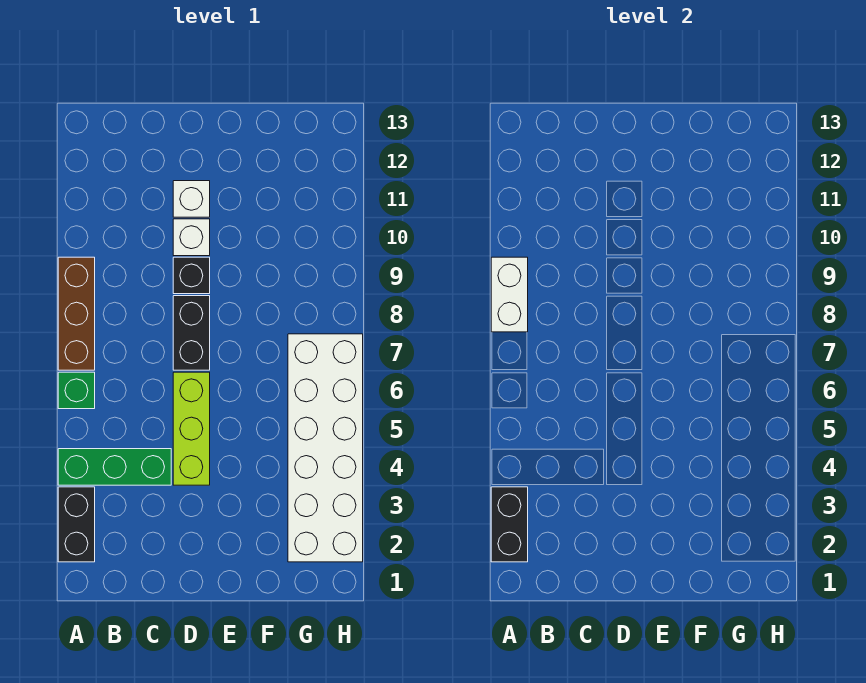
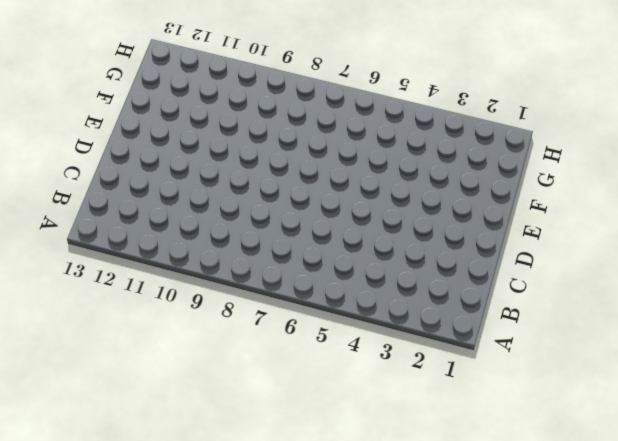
none -> black brick A2:A3 level 1
none -> green brick A4:C4 level 1
none -> green brick A6 level 1

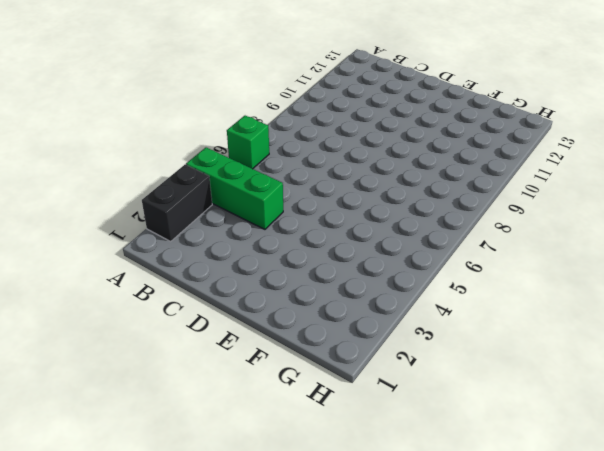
none -> brown brick A7:A9 level 1
none -> lime brick D4:D6 level 1
none -> black brick D7:D8 level 1

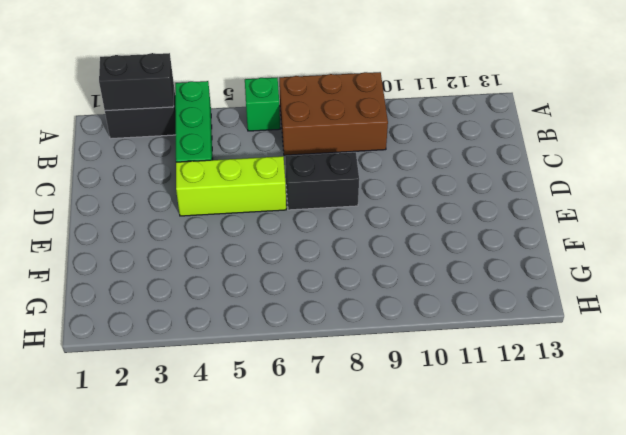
brown brick A7:B9 level 1 -> brown brick A7:A9 level 1
none -> black brick D9 level 1
none -> white brick D10 level 1
none -> white brick D11 level 1

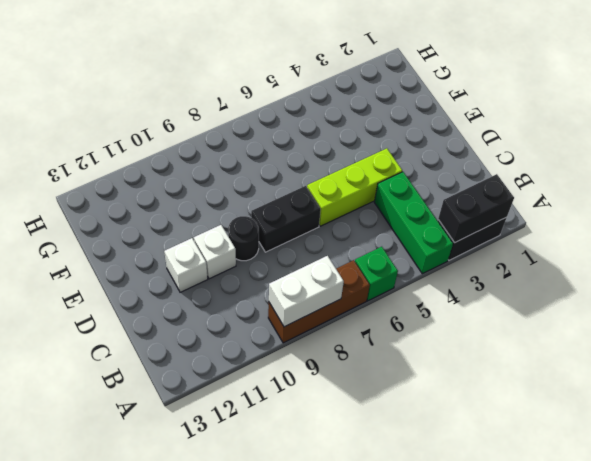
black round brick D9 level 1 -> black brick D9 level 1
none -> white brick G2:H7 level 1

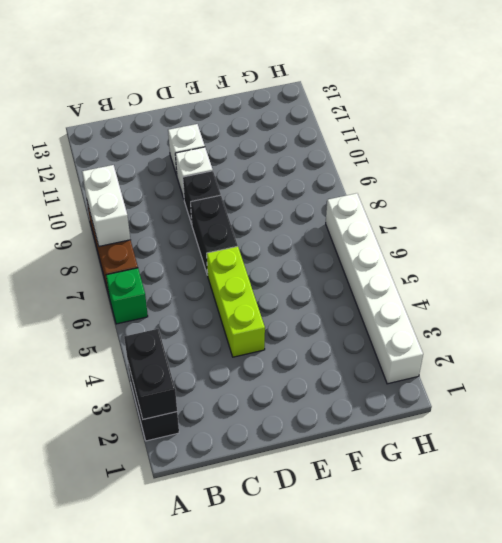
white brick H2:H7 level 1 -> white brick G2:H7 level 1
none -> green brick A4:C4 level 1

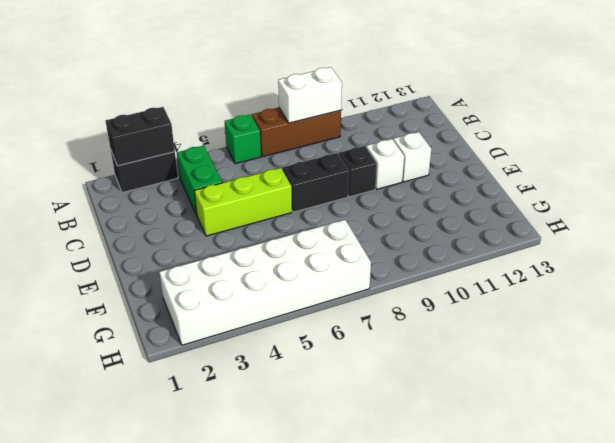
green brick B4:C4 level 1 -> green brick A4:C4 level 1

